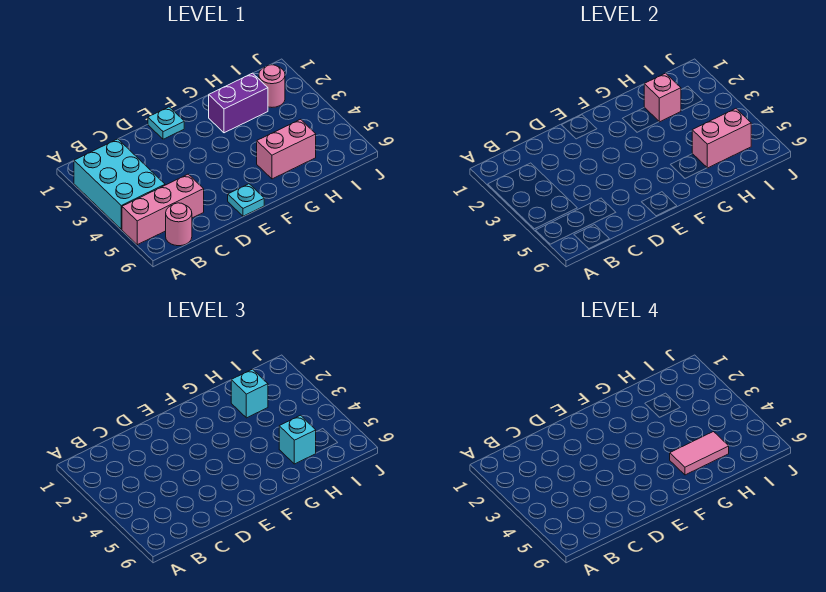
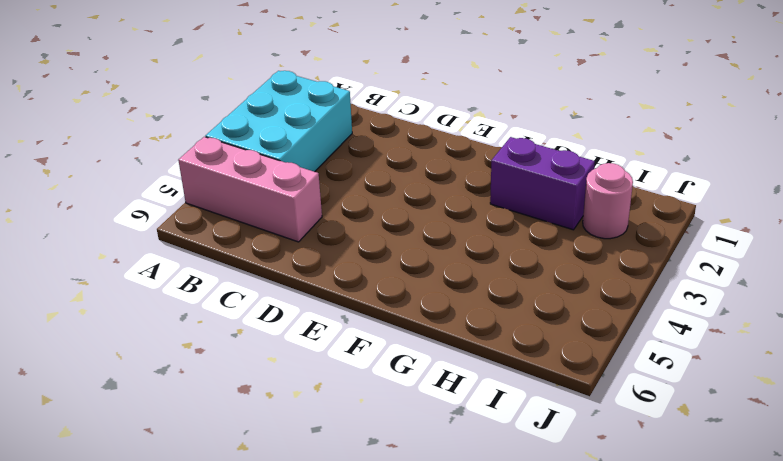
none -> pink round brick B6 level 1
none -> cyan plate E1 level 1
none -> cyan plate E6 level 1

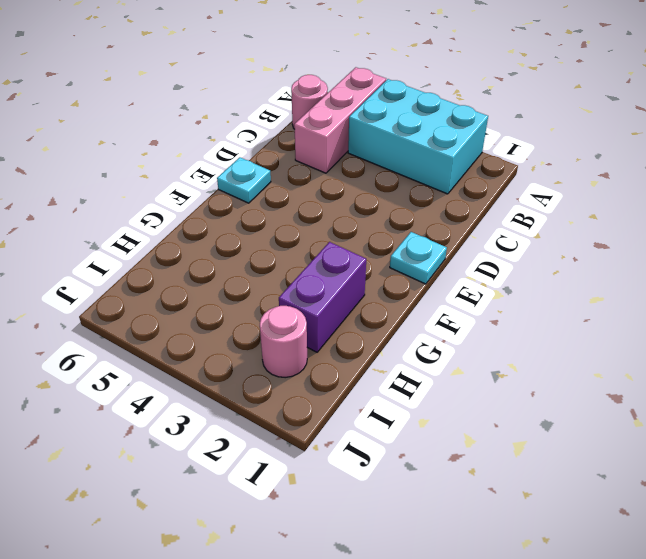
none -> pink brick G5:H5 level 1
none -> pink brick H2 level 2
none -> pink brick H5:I5 level 2

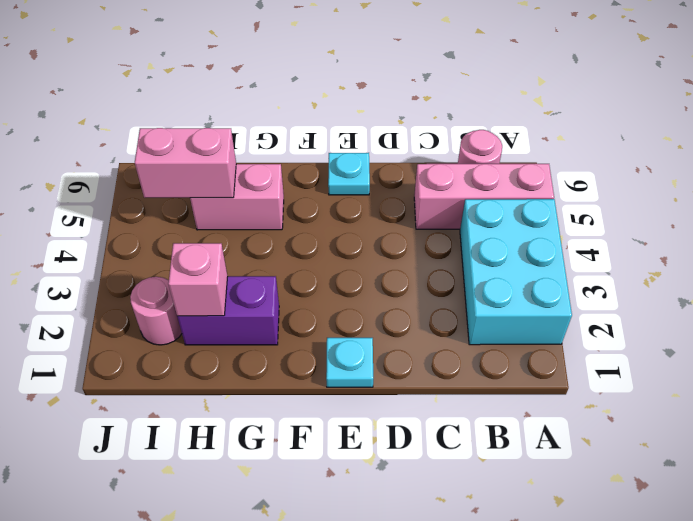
none -> cyan brick H2 level 3
none -> cyan brick H5 level 3
none -> pink tile G5:H5 level 4

